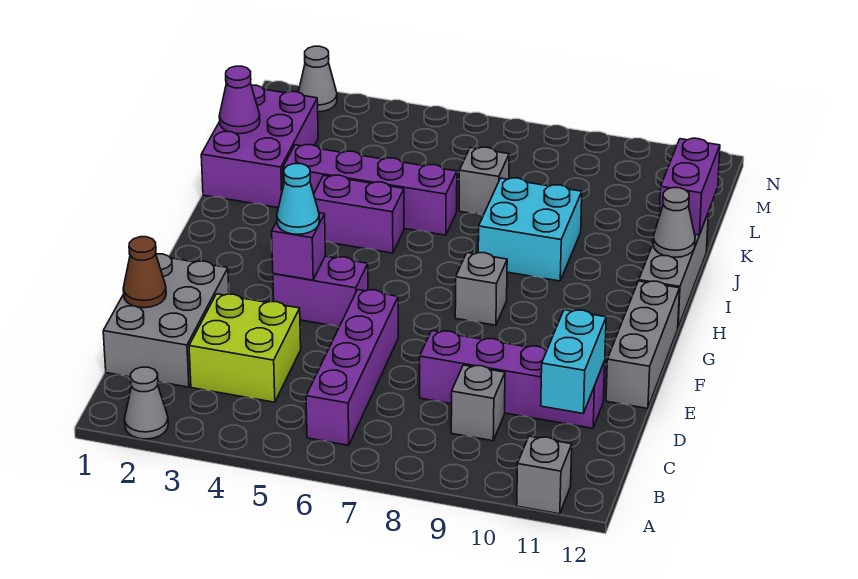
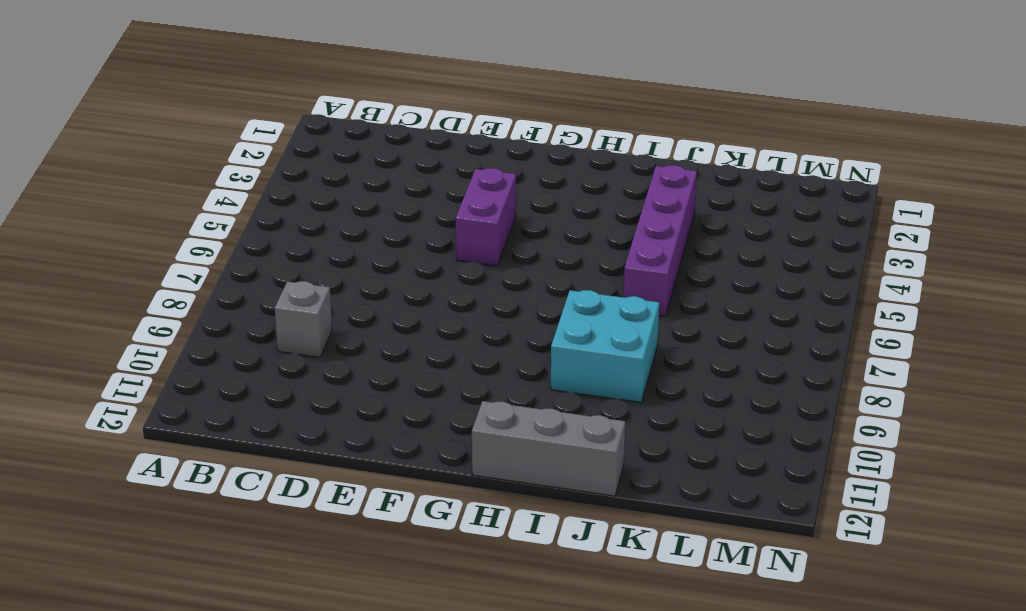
none -> grey cone A2 level 1
none -> grey brick A11 level 1
none -> purple brick B6:E6 level 1

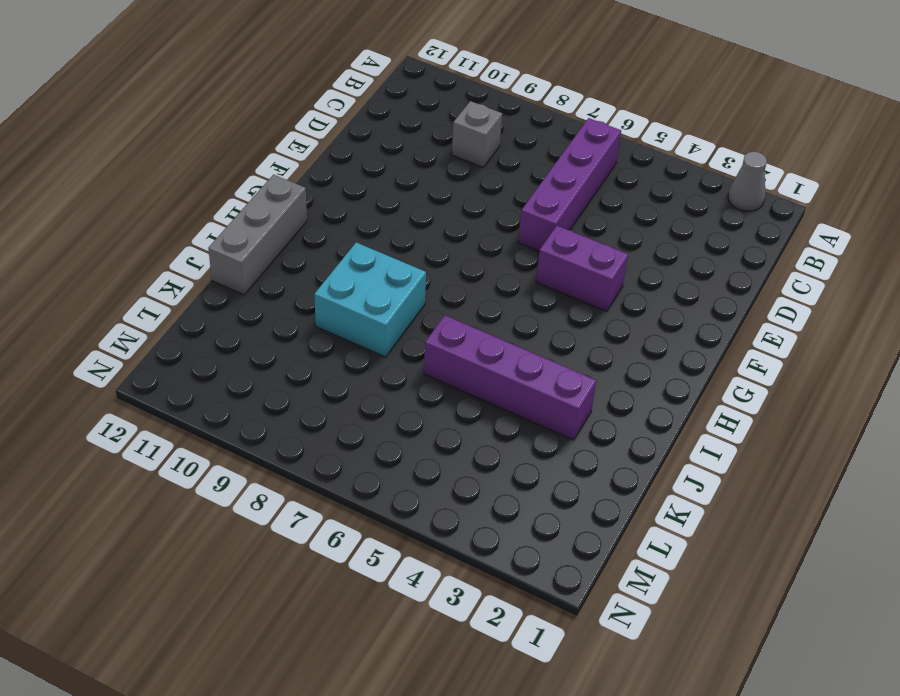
none -> grey brick A11 level 1
none -> grey brick C1:E2 level 1
none -> lime brick C3:D4 level 1

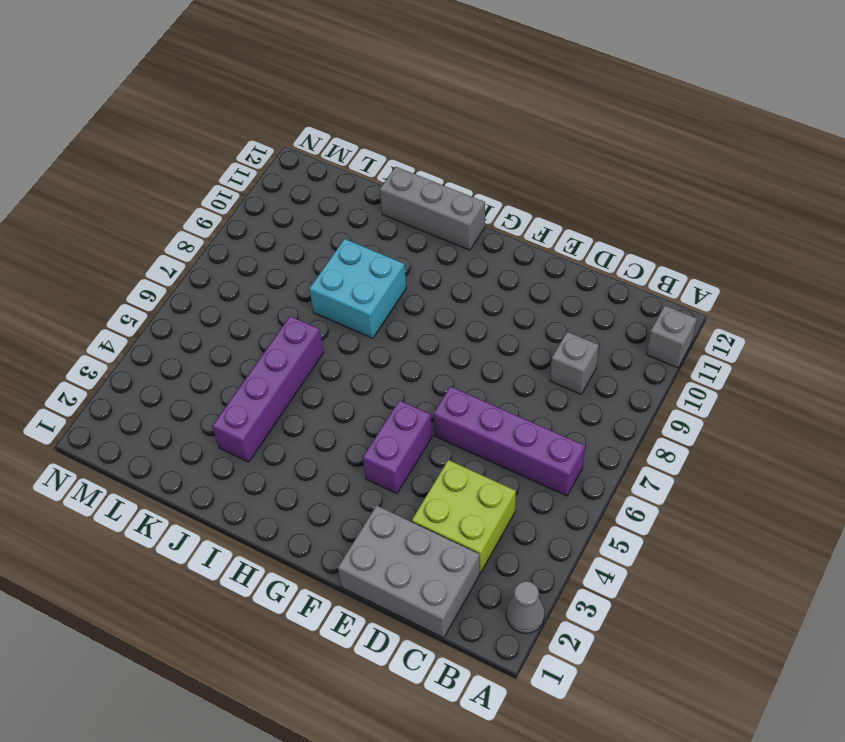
none -> purple brick D8:D11 level 1
none -> grey brick E12:G12 level 1
none -> grey brick G8 level 1

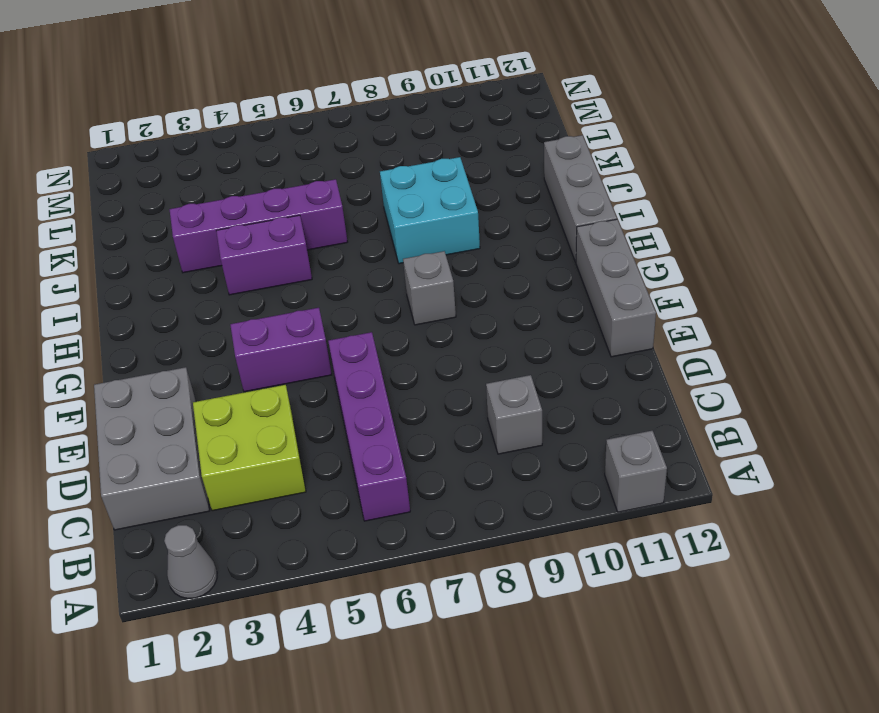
none -> purple brick D8:D11 level 1
none -> purple brick J1:L2 level 1
none -> grey brick K7 level 1

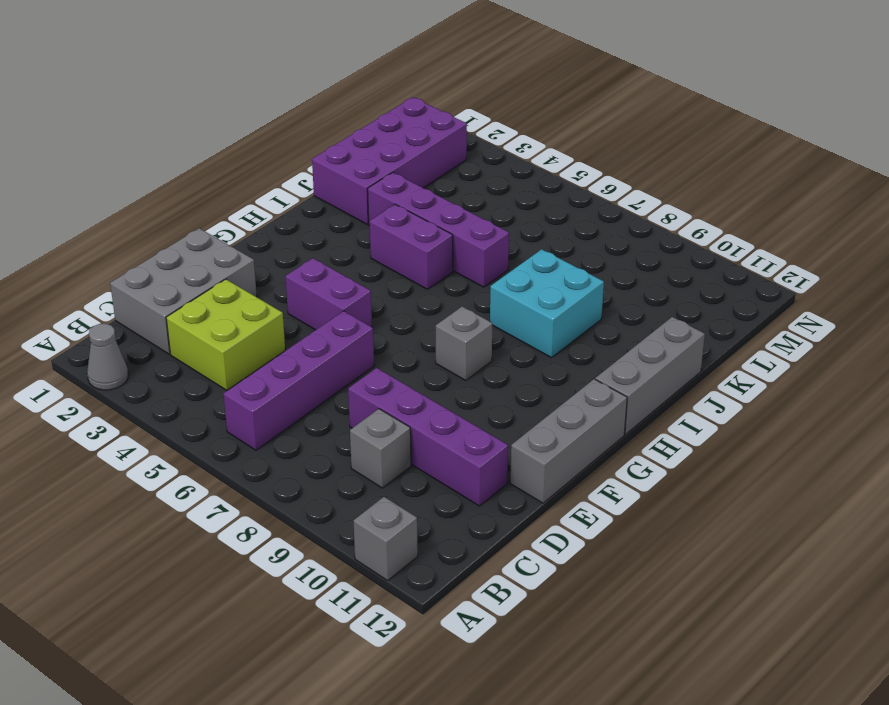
purple brick J1:M2 level 1 -> purple brick J1:L2 level 1
none -> grey brick K7 level 1
none -> grey cone N2 level 1
none -> cyan brick C11:D11 level 2

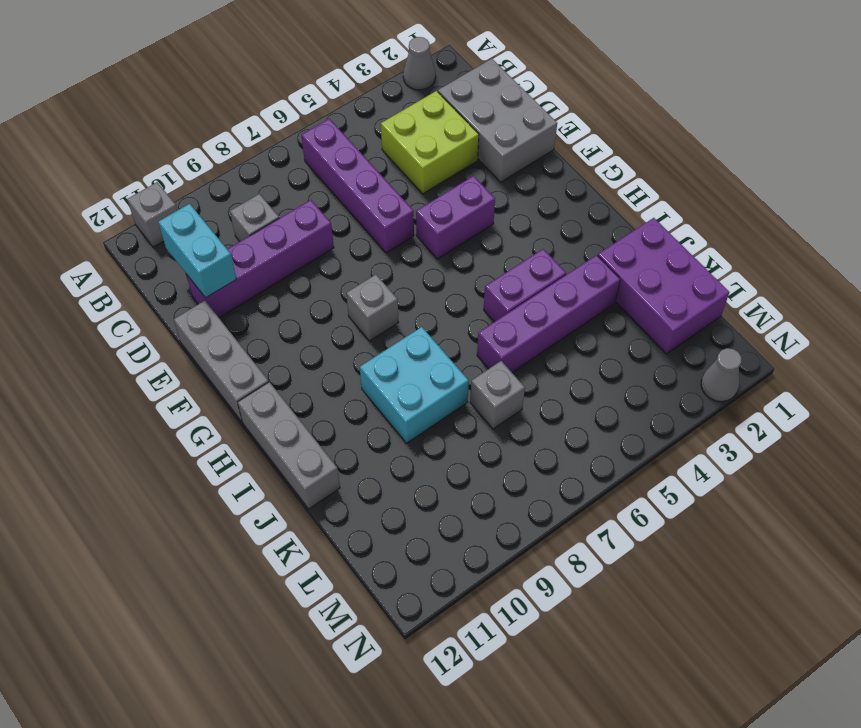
none -> brown cone D1 level 2
none -> purple brick F4 level 2
none -> grey cone I12 level 2

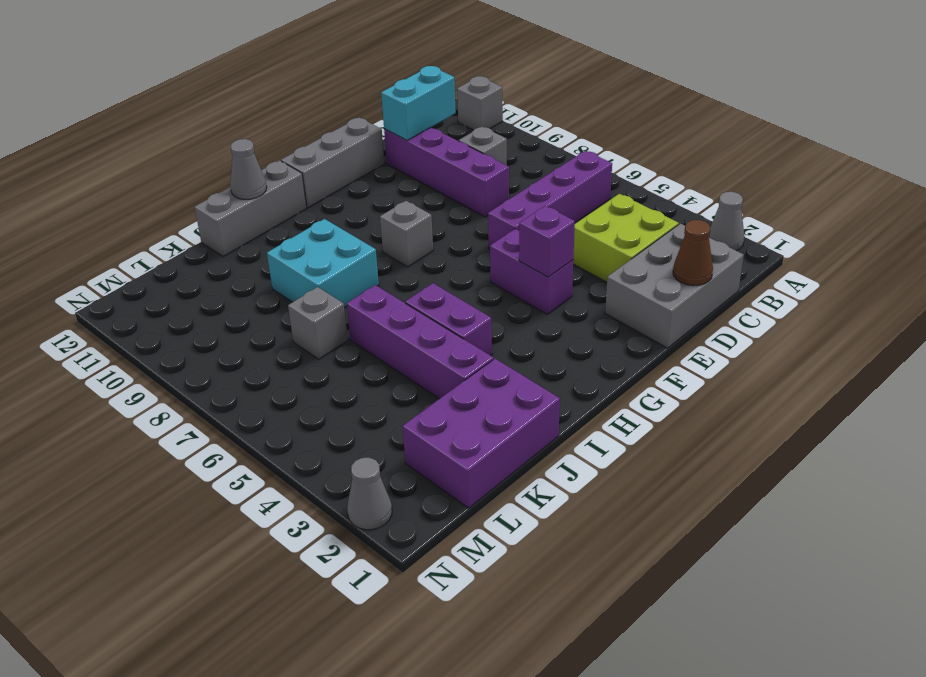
none -> purple brick J12:K12 level 2
none -> purple cone K1 level 2
none -> cyan cone F4 level 3

